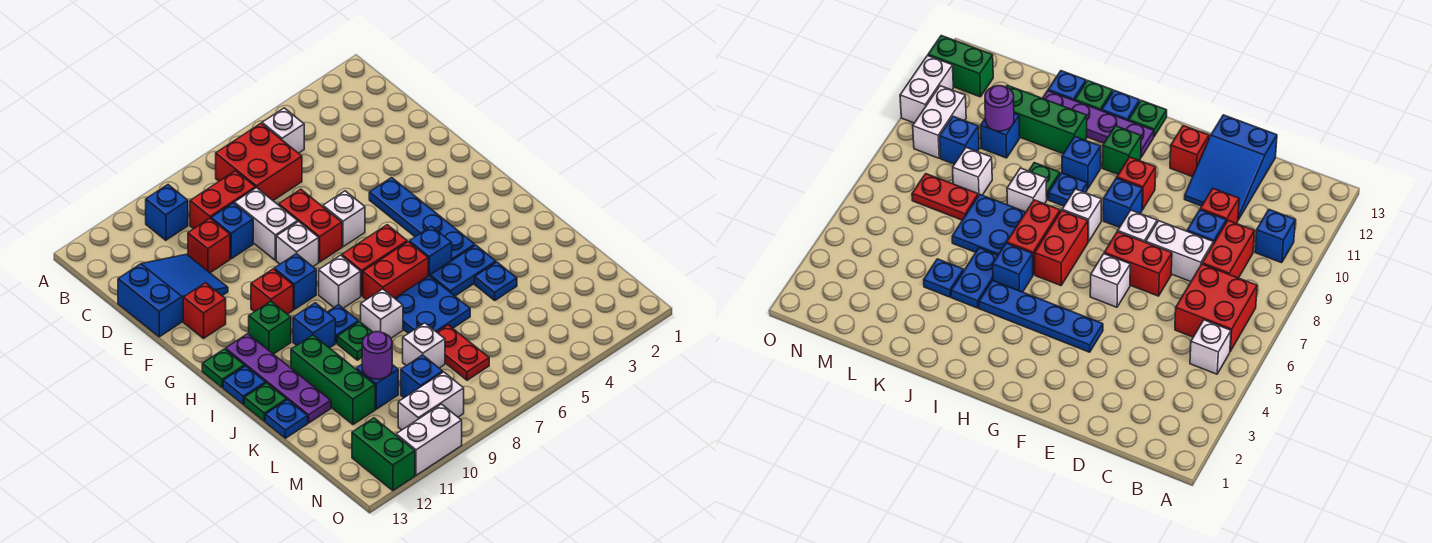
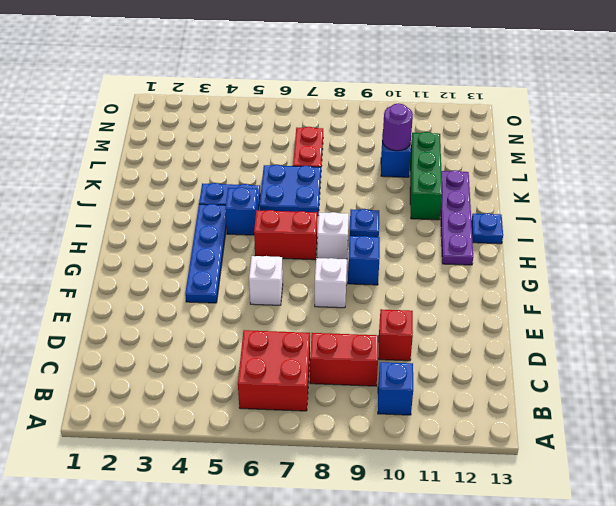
none -> white brick B5 level 1
none -> white brick D8:E8 level 1
none -> blue brick D9 level 1
none -> blue slope D11:E13 level 1 top 13

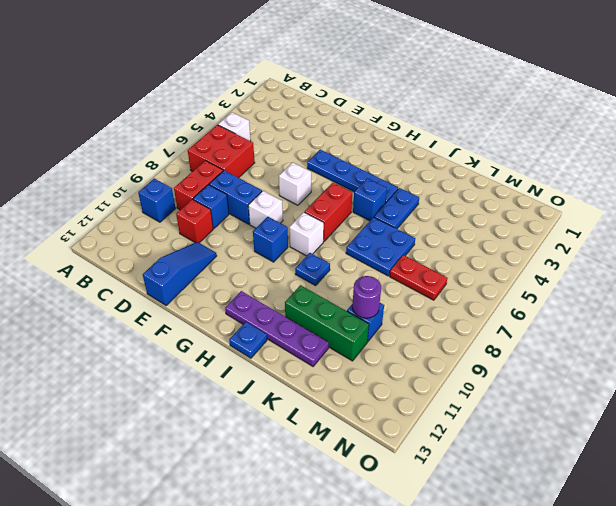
blue brick D8:E8 level 1 -> white brick D8:E8 level 1
blue slope E11:E13 level 1 top 13 -> blue slope D11:E13 level 1 top 13
none -> red brick E7:F7 level 1
none -> red brick F12 level 1
none -> red brick G10 level 1
none -> green brick H11 level 1

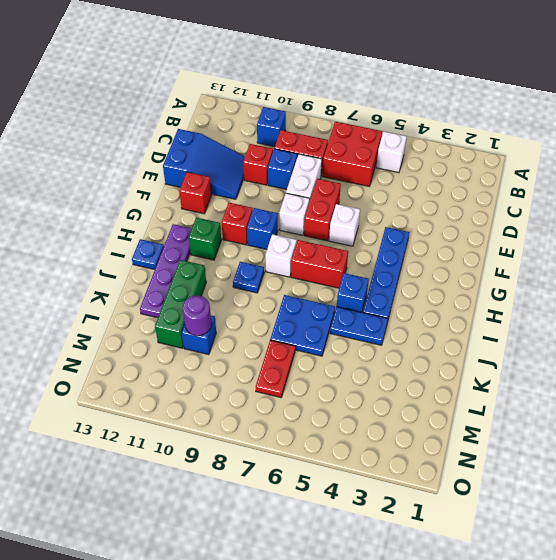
none -> green plate H13 level 1
none -> red brick I6:I7 level 1
none -> blue brick I10 level 1
none -> white brick J8 level 1

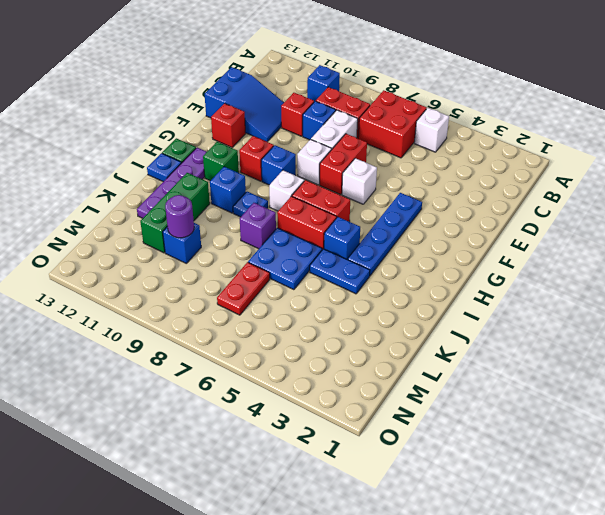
purple brick J8 level 1 -> white brick J8 level 1
none -> green plate J9 level 1
none -> green plate J13 level 1
none -> blue plate K4 level 1
none -> blue plate K13 level 1

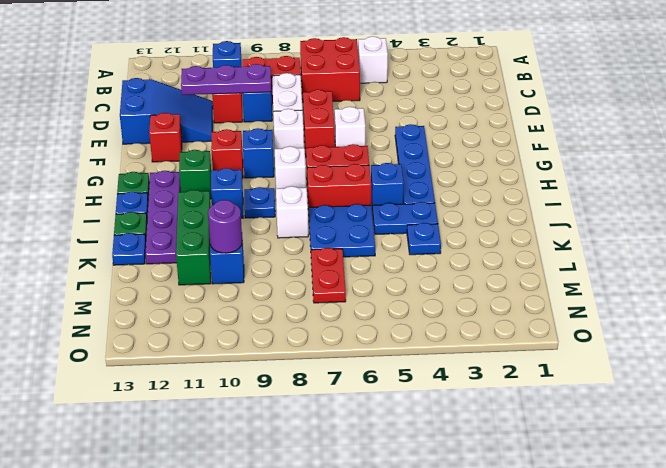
purple plate D9:D11 level 2 -> none
none -> green plate J9 level 1
none -> white brick L8 level 1
none -> blue brick M9 level 1
none -> white brick N9:N10 level 1

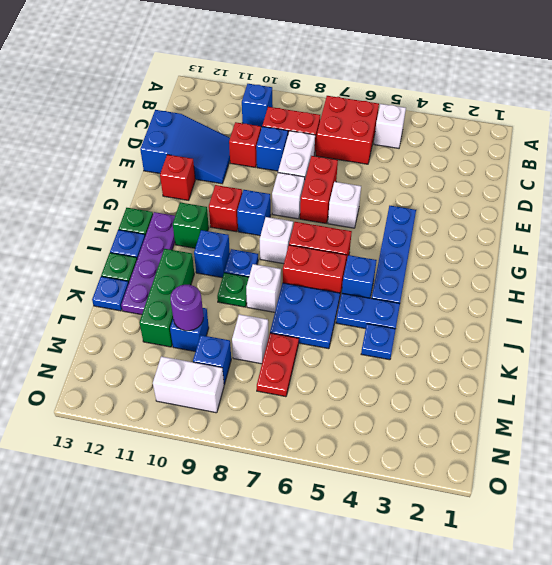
none -> green brick N12:O12 level 1
none -> white brick O10:O11 level 1

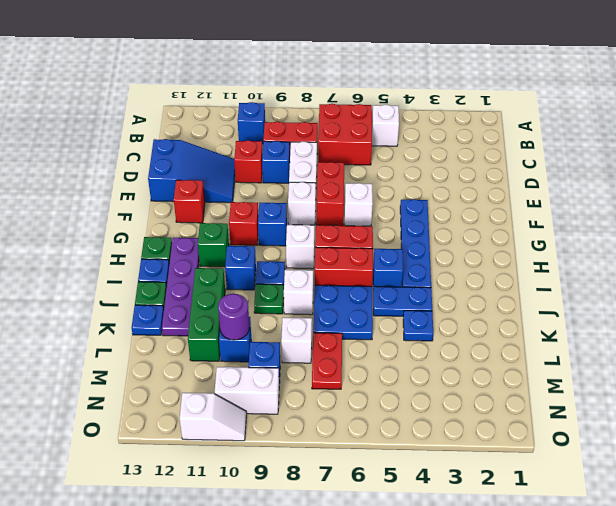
white slope O10:O11 level 1 top 11 -> white brick O10:O11 level 1
none -> green brick N12:O12 level 1

